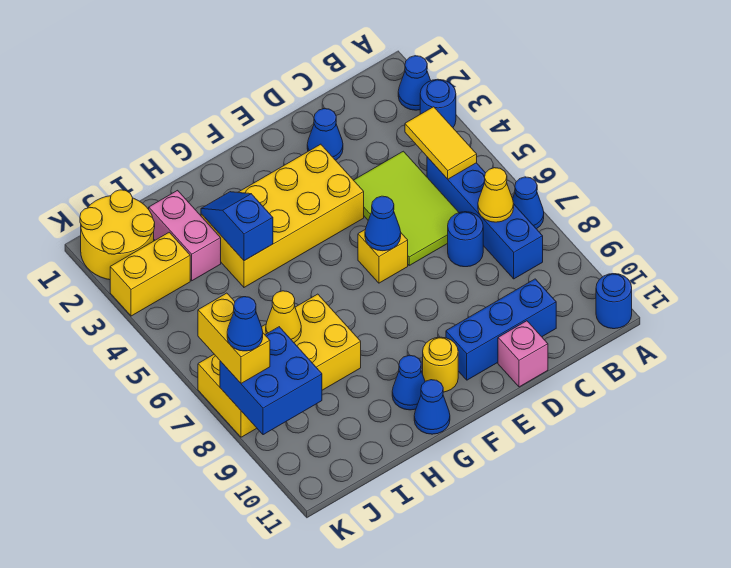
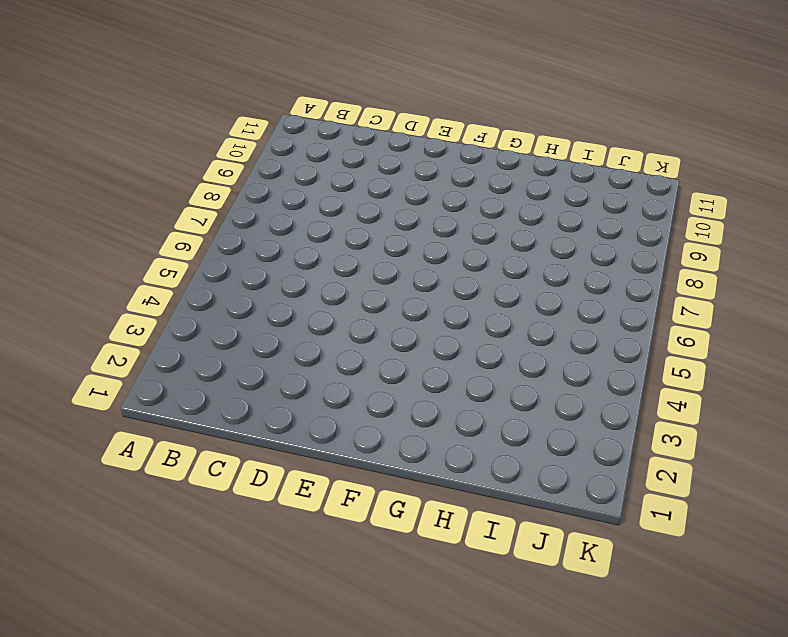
none -> blue cone A2 level 1
none -> blue round brick A3 level 1
none -> blue cone A7 level 1

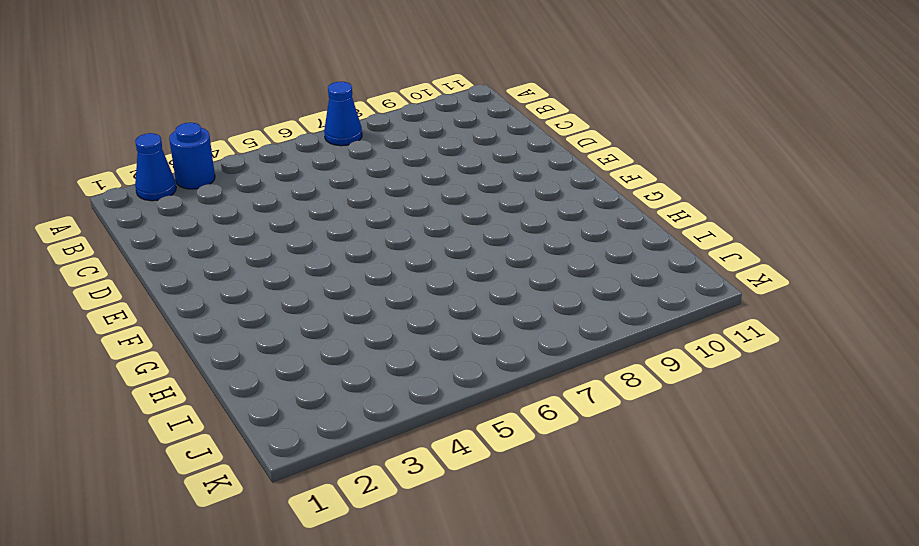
none -> blue round brick A11 level 1
none -> blue brick B5:B8 level 1
none -> lime tile C4:D6 level 1

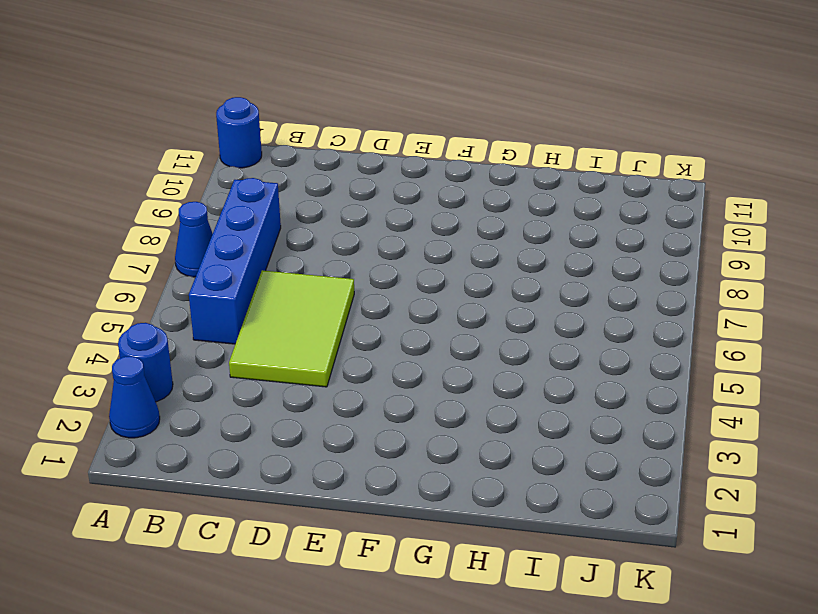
none -> blue round brick C7 level 1
none -> blue brick C10:E10 level 1
none -> blue cone D2 level 1

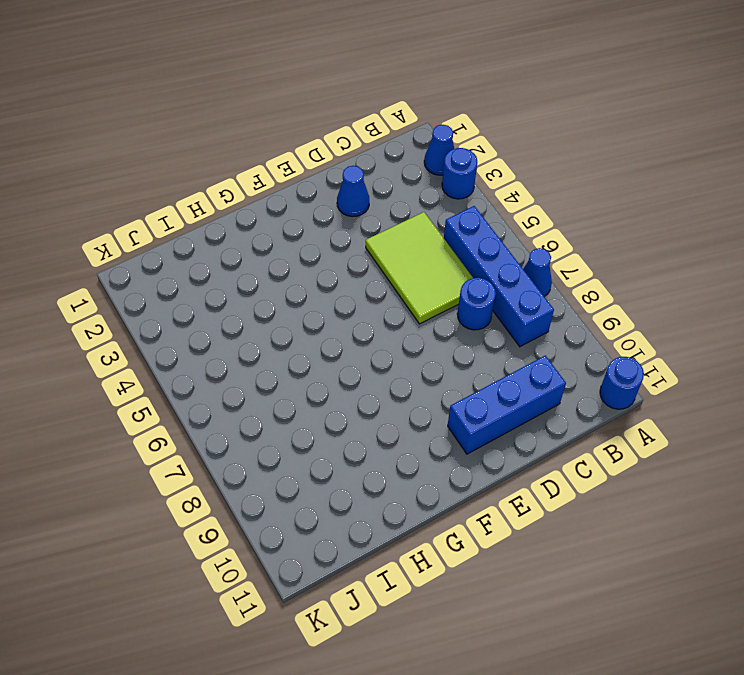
none -> pink brick D11 level 1
none -> yellow brick E3:H4 level 1
none -> yellow brick E6 level 1

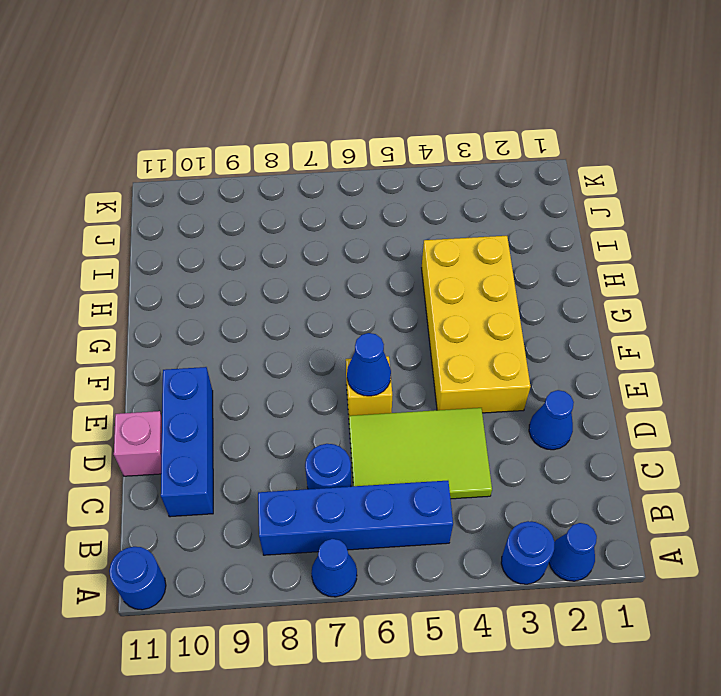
none -> yellow round brick F10 level 1
none -> blue cone G10 level 1
none -> blue cone G11 level 1

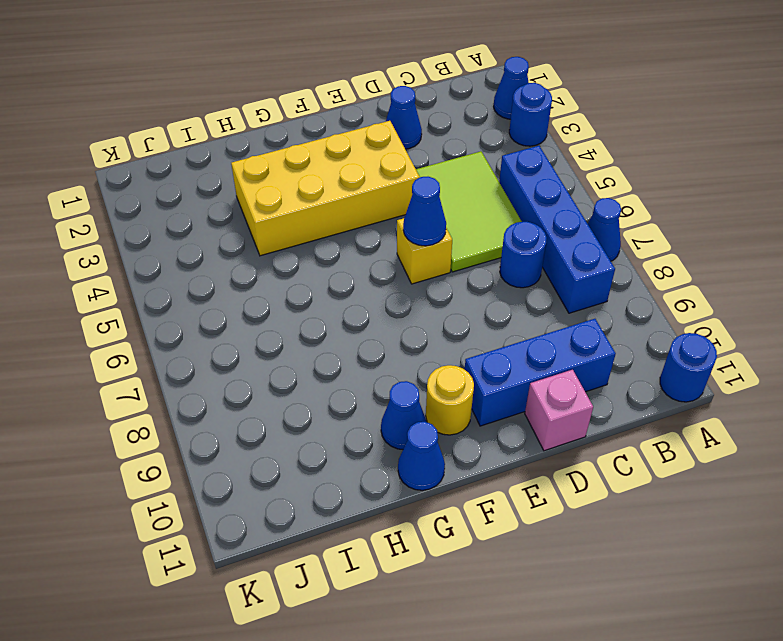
none -> yellow brick H7:K8 level 1
none -> pink brick I2:I3 level 1
none -> yellow round brick J1:K2 level 1

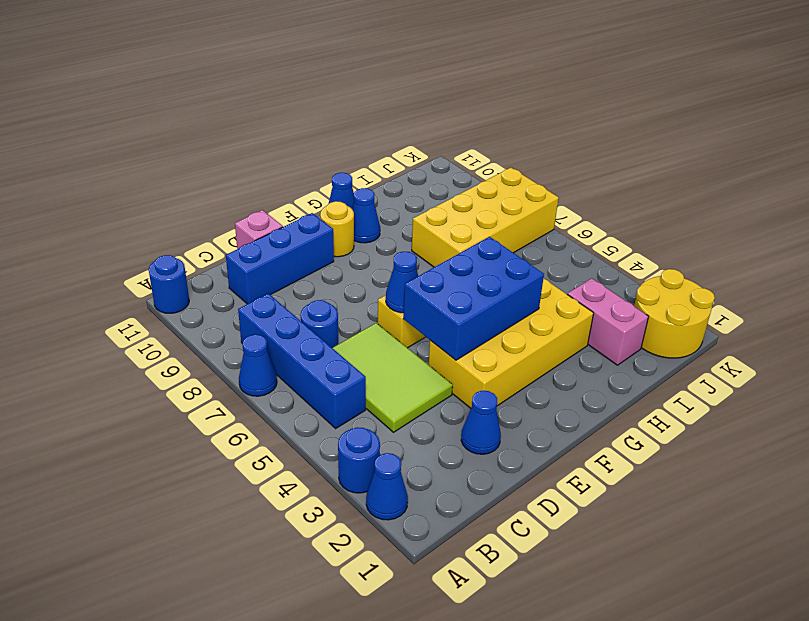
blue brick E4:G5 level 2 -> none
none -> yellow brick J3:K3 level 1
none -> yellow tile B4:B5 level 2
none -> yellow cone B7 level 2

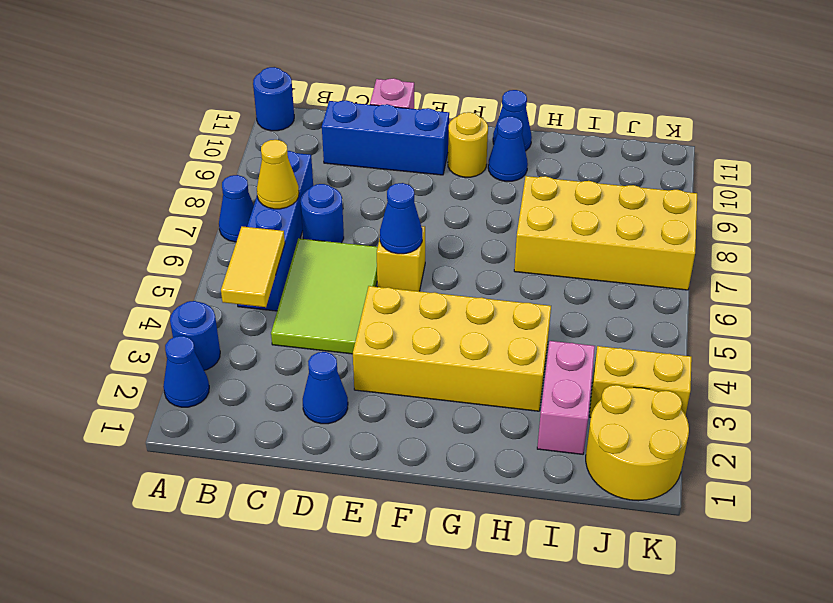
none -> blue slope H3:H4 level 2 top 4
none -> yellow cone I7 level 2
none -> blue brick J8:K9 level 2

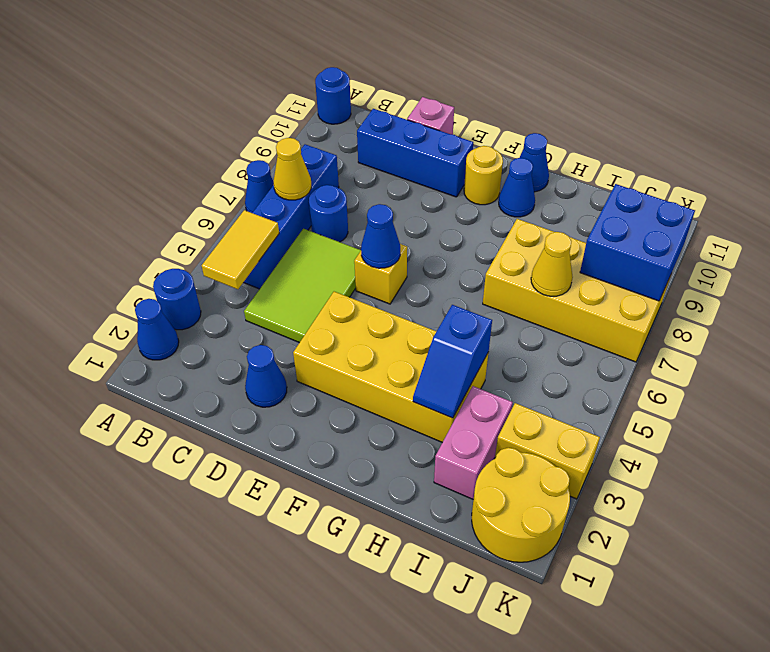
none -> yellow brick K7:K8 level 3
none -> blue cone K8 level 4

